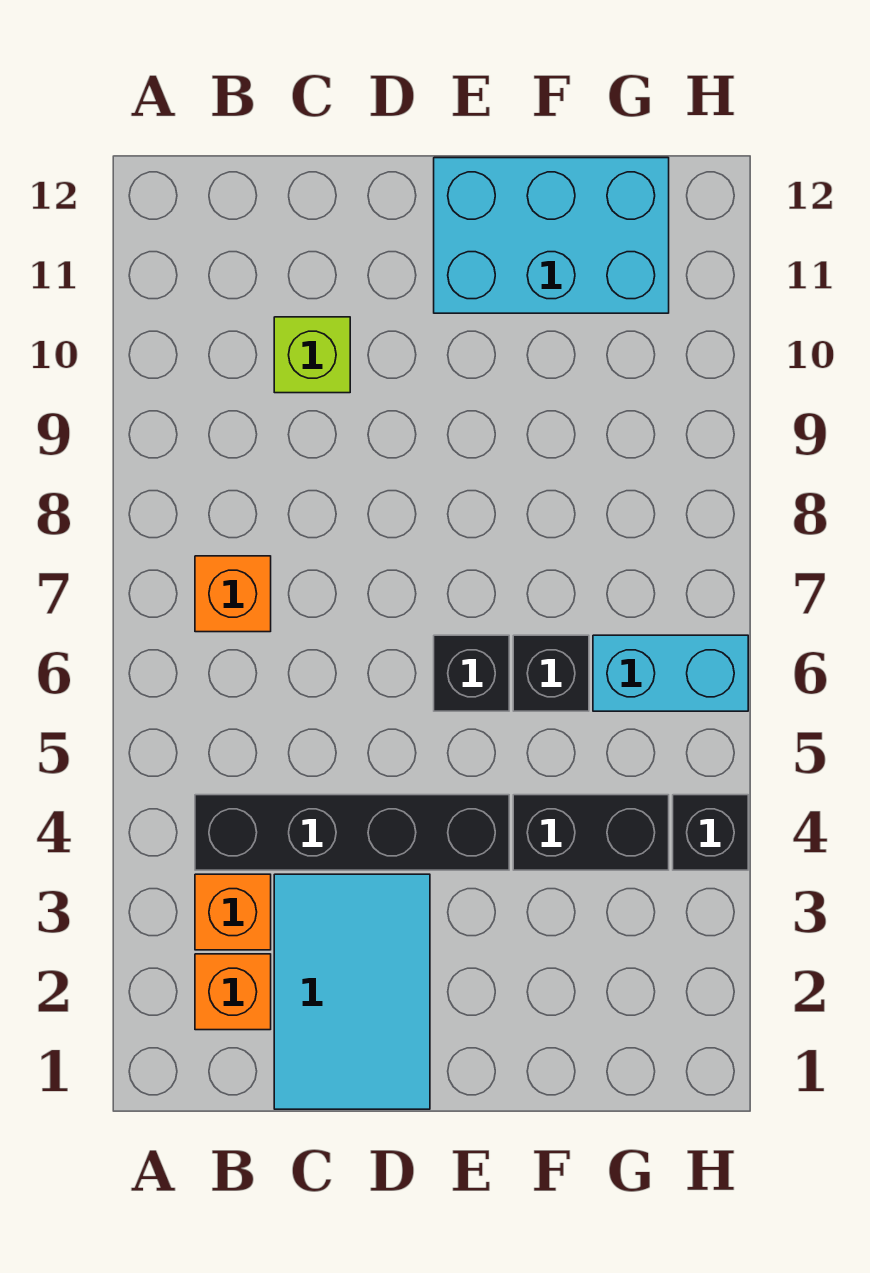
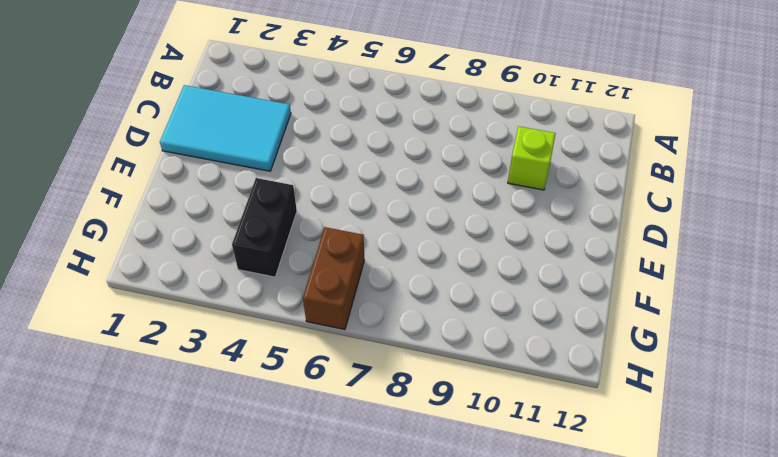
brown brick G6:H6 level 1 -> cyan brick G6:H6 level 1
none -> orange brick B2 level 1
none -> orange brick B3 level 1
none -> black brick B4:E4 level 1

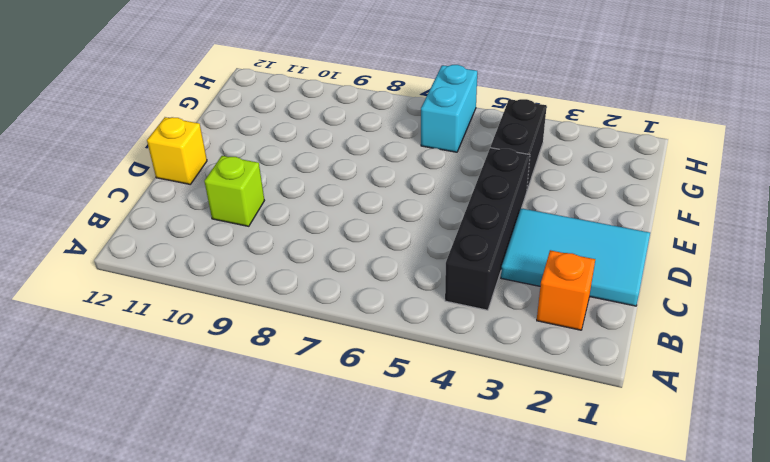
yellow brick D12 level 1 -> none
none -> orange brick B3 level 1
none -> orange brick B7 level 1
none -> black brick E6 level 1

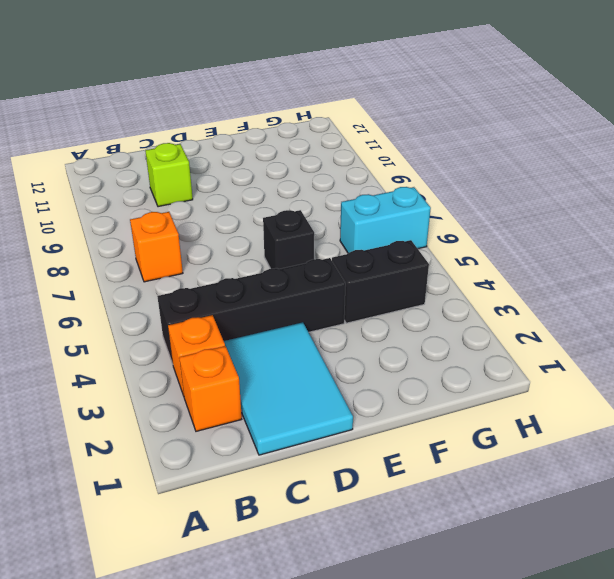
none -> cyan brick E11:G12 level 1
none -> black brick F6 level 1
none -> black brick H4 level 1

